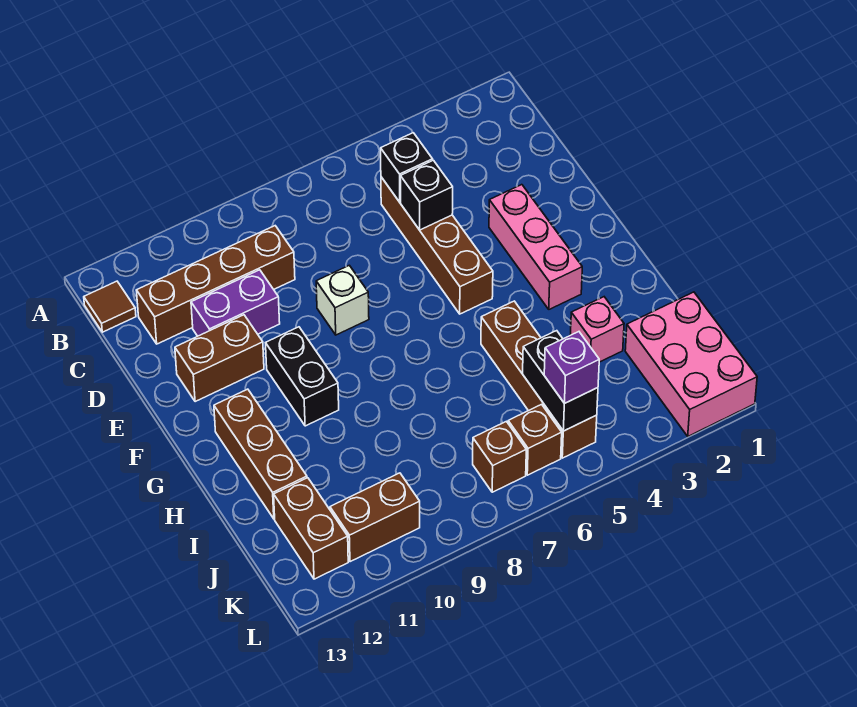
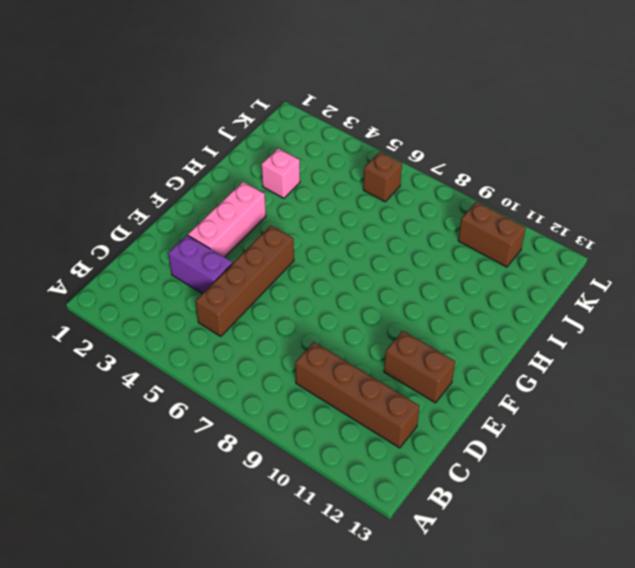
purple brick D3:D4 level 1 -> purple brick D10:D11 level 1
none -> brown tile B13 level 1
none -> white brick E8 level 1
none -> black brick F10:G10 level 1

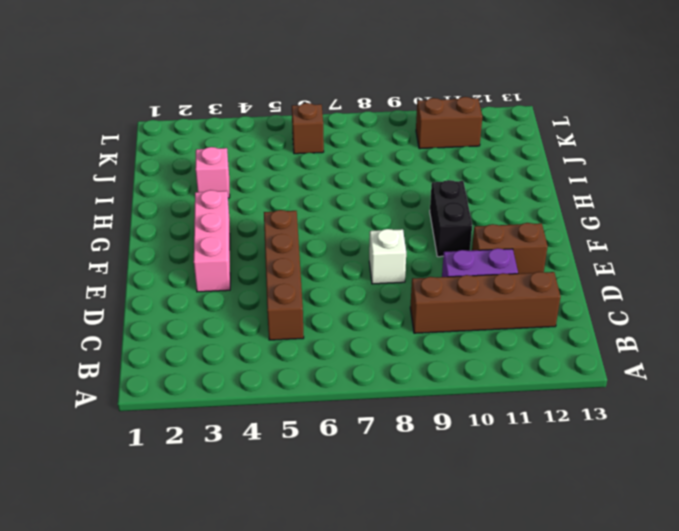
none -> brown tile B13 level 1
none -> brown brick G12:I12 level 1
none -> brown brick H5:K5 level 1

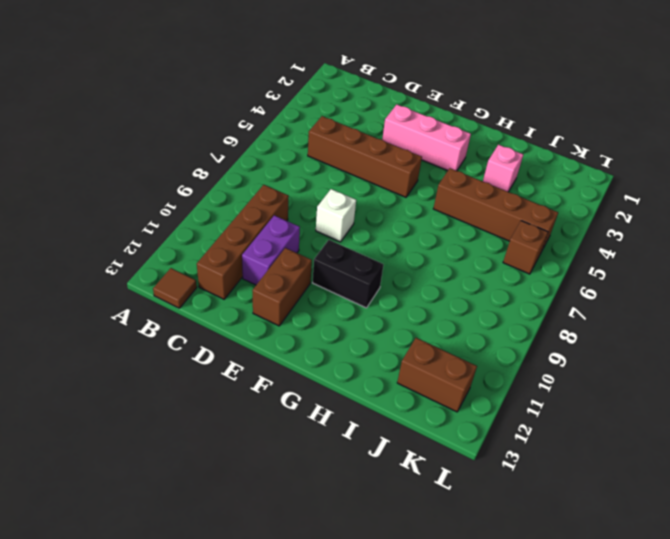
none -> brown brick G12:I12 level 1
none -> pink brick J1:L2 level 1
none -> brown brick K7 level 1

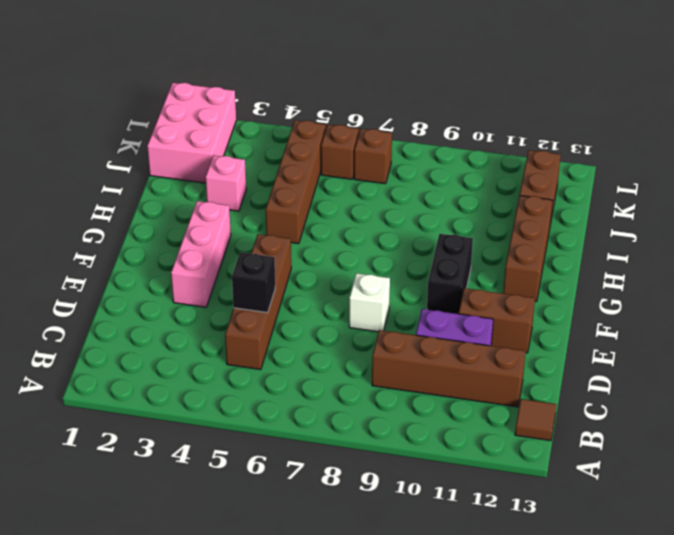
none -> brown brick K10:K11 level 1
none -> black brick C5 level 2
none -> black brick J5:K5 level 2

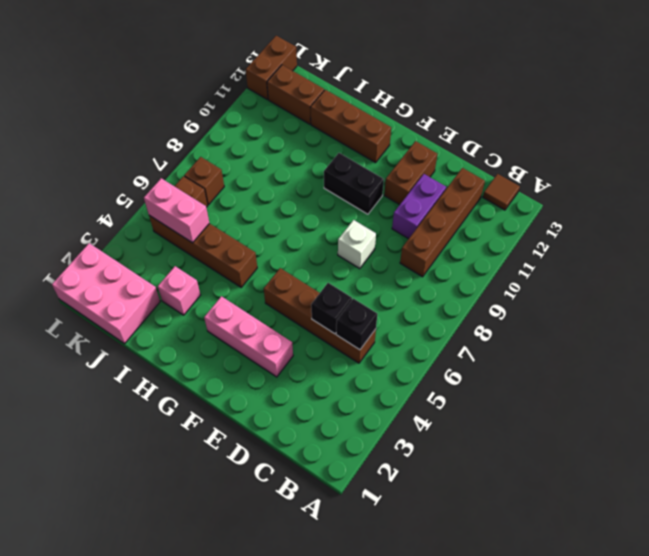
pink brick J5:K5 level 2 -> black brick J5:K5 level 2
brown brick L12:L13 level 1 -> brown brick K10:K11 level 1
none -> purple brick K5 level 3

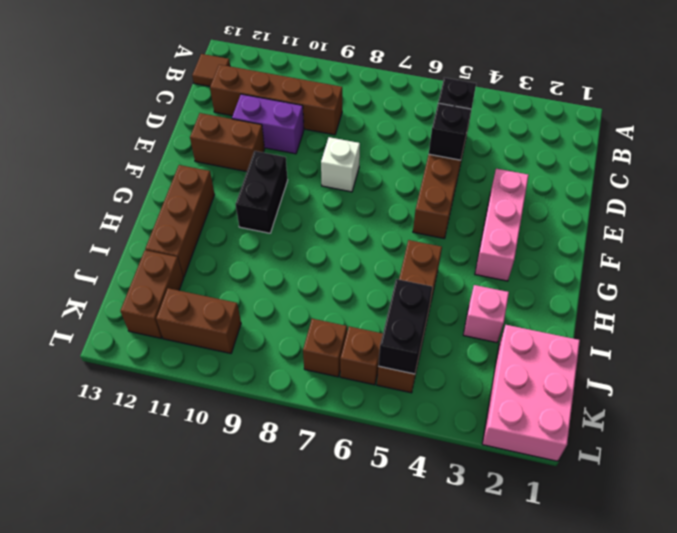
none -> purple brick K5 level 3

